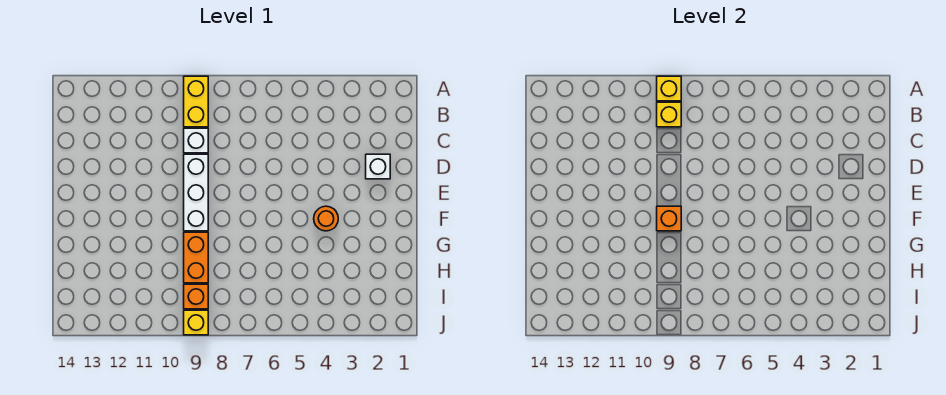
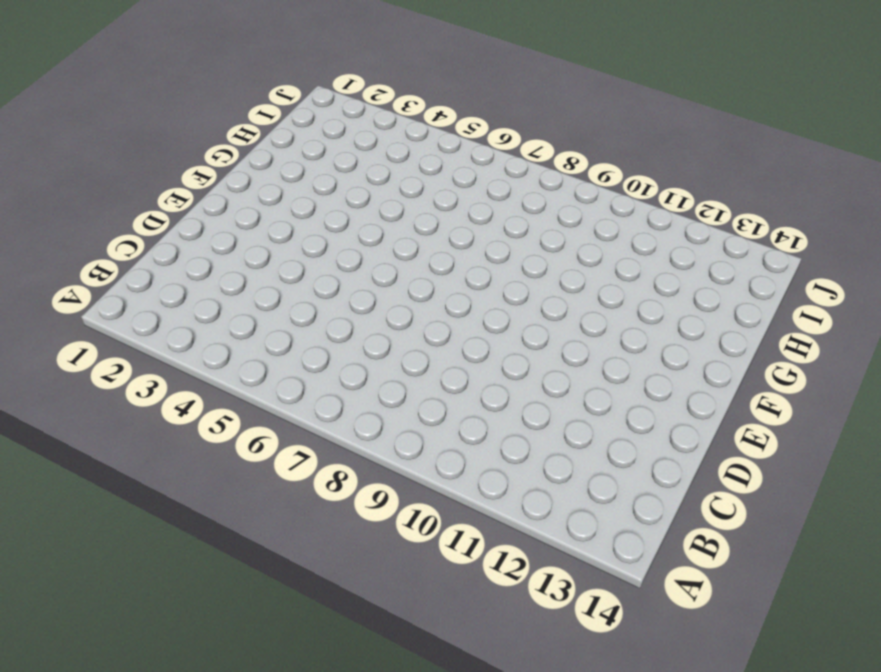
none -> yellow brick A9:B9 level 1
none -> white brick C9 level 1

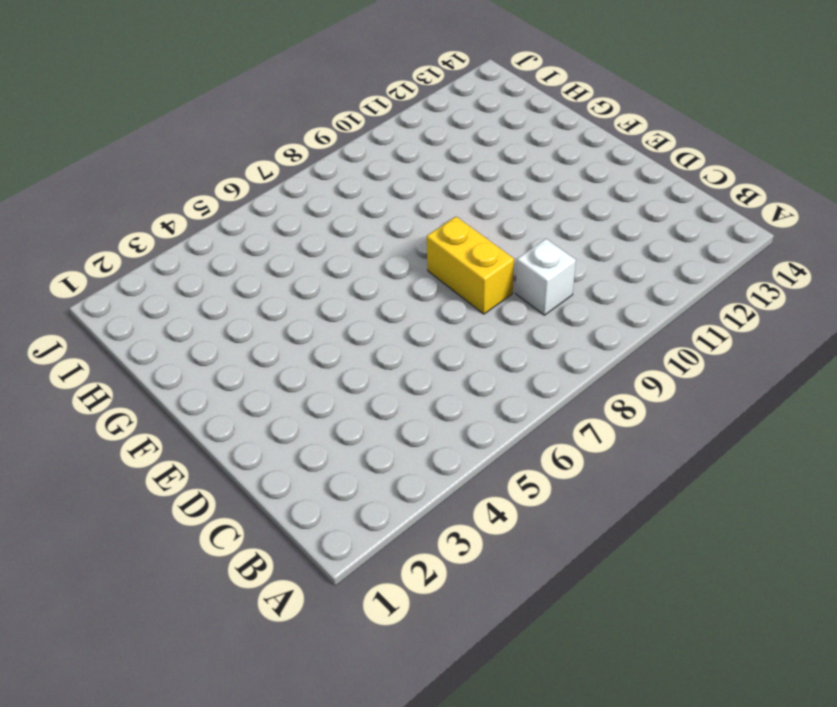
yellow brick D8:E8 level 1 -> yellow brick A9:B9 level 1
none -> white brick D2 level 1
none -> white brick D9:F9 level 1

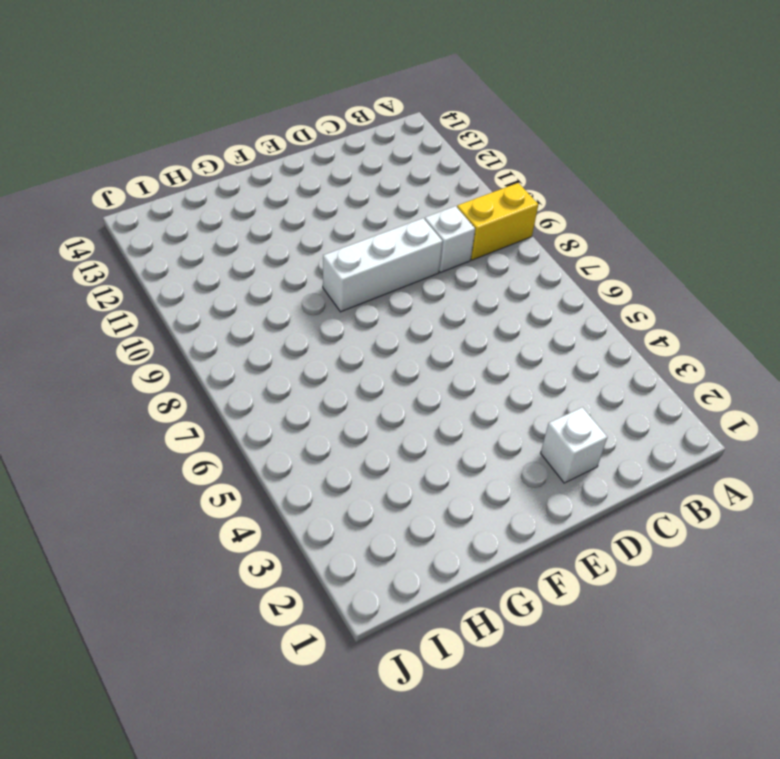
none -> orange round brick F4 level 1
none -> orange brick G9:H9 level 1

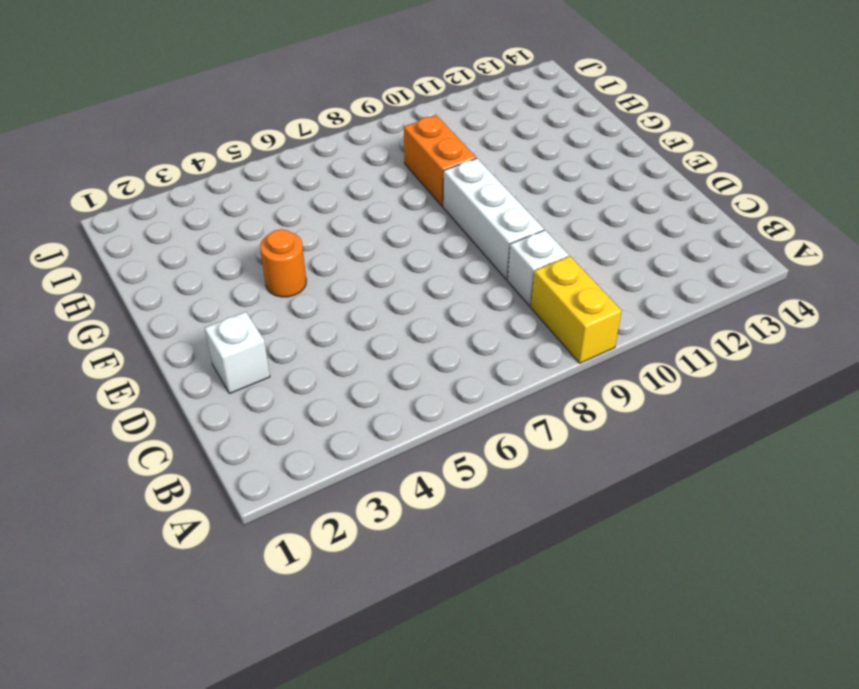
none -> orange brick I9 level 1
none -> yellow brick J9 level 1

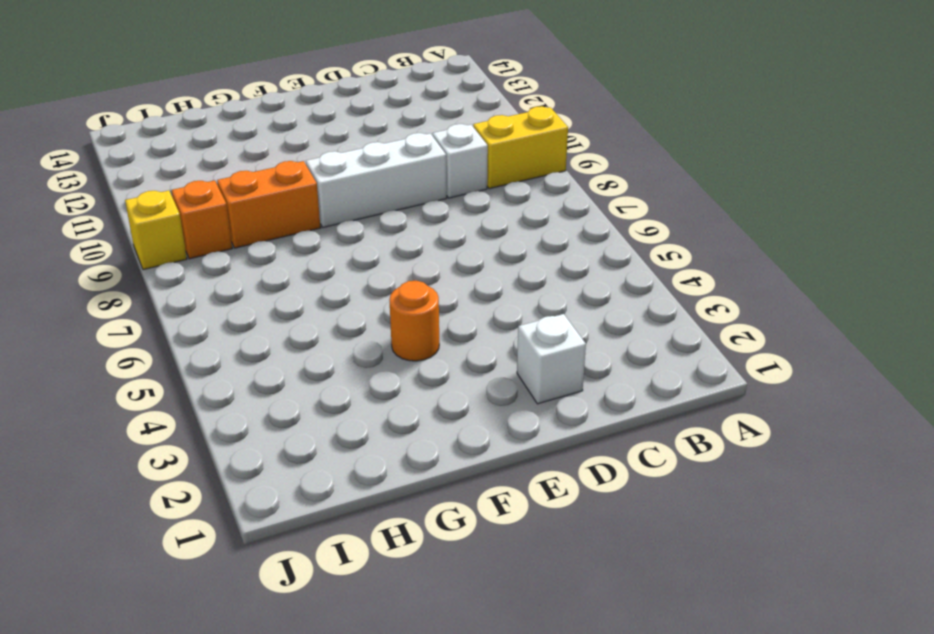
none -> yellow brick A9 level 2
none -> yellow brick B9 level 2

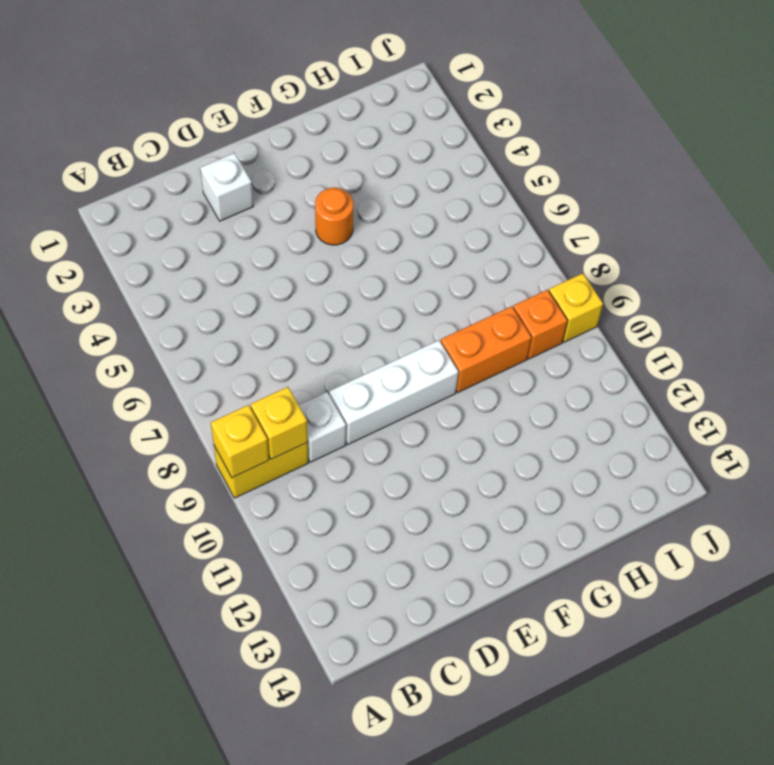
none -> orange brick F9 level 2

